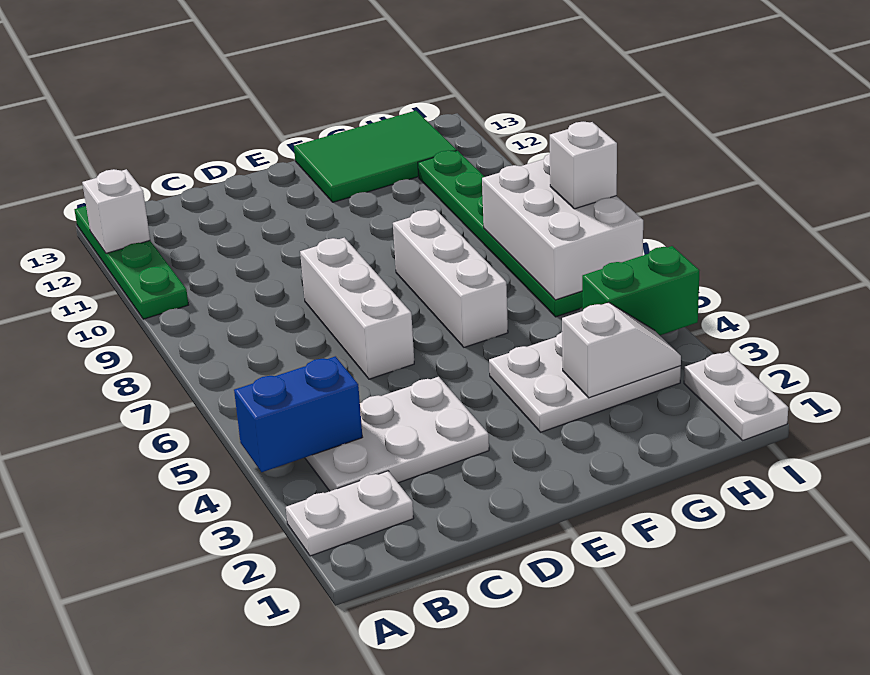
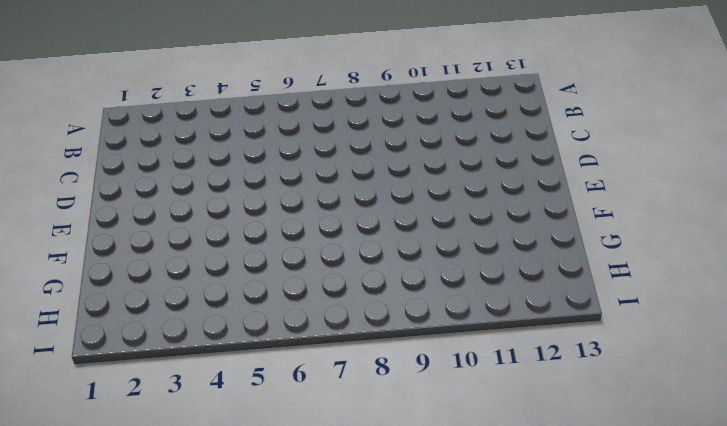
none -> white plate A2:B2 level 1
none -> green plate A10:A13 level 1
none -> white plate B3:D4 level 1

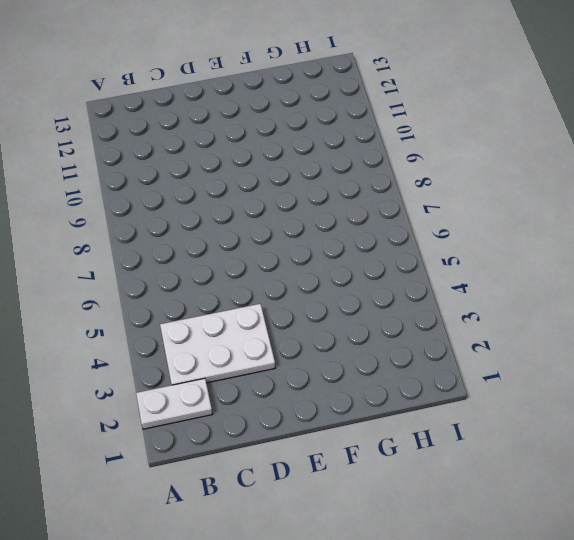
none -> green plate A10:A13 level 1
none -> white brick D6:D8 level 1
none -> white plate F3:H4 level 1

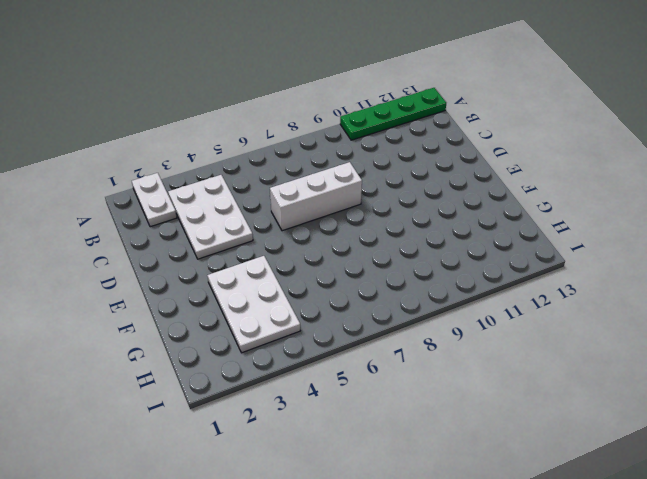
none -> white brick F6:F8 level 1
none -> green tile F12:H13 level 1
none -> green plate H6:H11 level 1

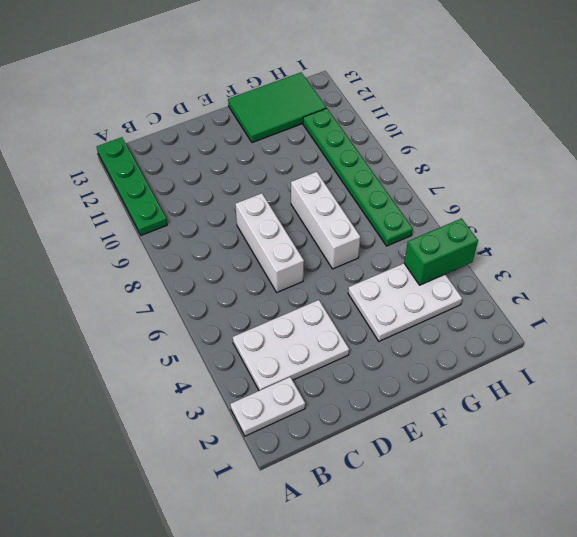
none -> white plate I1:I2 level 1
none -> blue brick A4:B4 level 2
none -> white brick A12 level 2

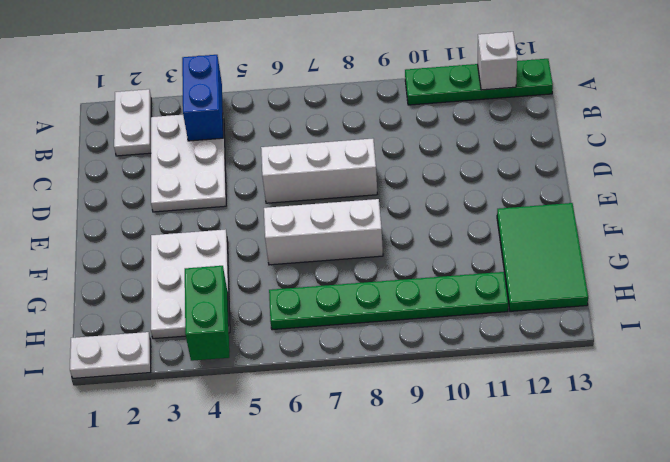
none -> white slope G3:H3 level 2 top G
none -> white brick H6:I8 level 2
none -> white brick I7 level 3

